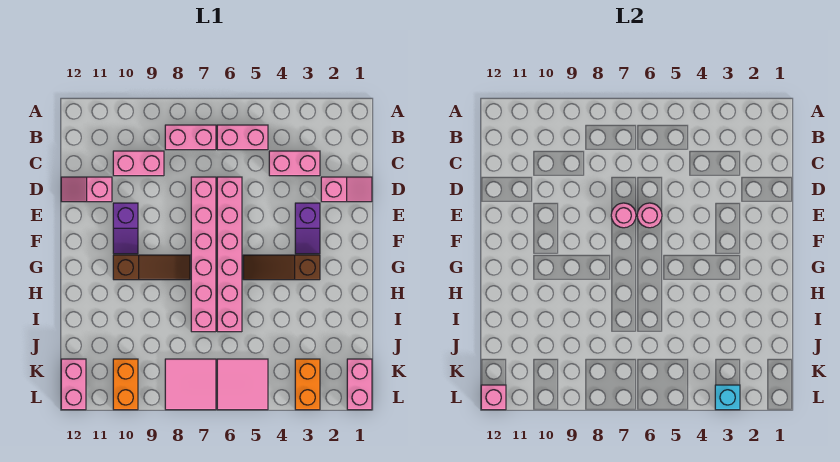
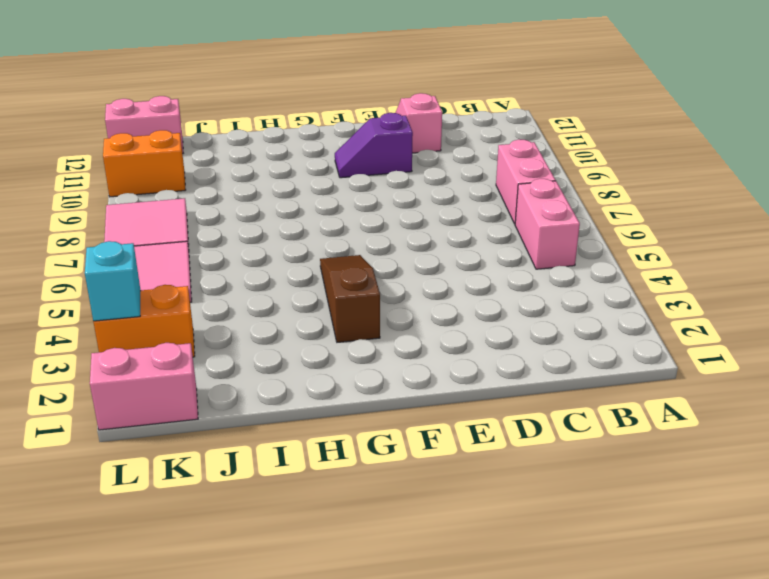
none -> pink brick C3:C4 level 1
none -> pink brick C9:C10 level 1
none -> pink slope D1:D2 level 1 top 2

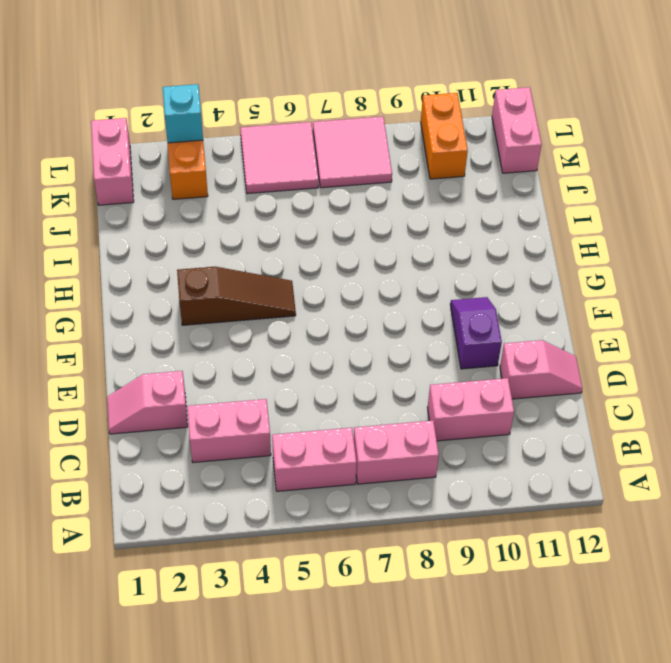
none -> pink brick D6:I6 level 1
none -> pink brick D7:I7 level 1
none -> purple slope E3:F3 level 1 top E

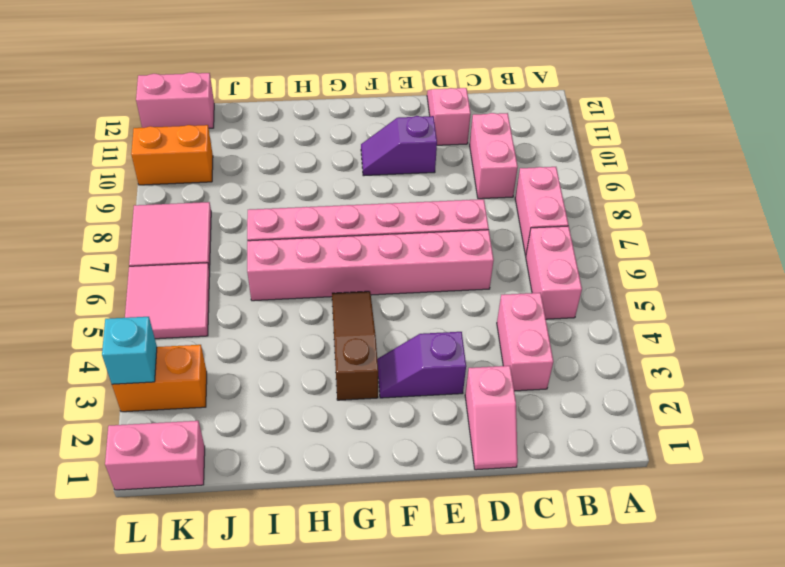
none -> brown slope G8:G10 level 1 top 10
none -> pink round brick E6 level 2
none -> pink round brick E7 level 2

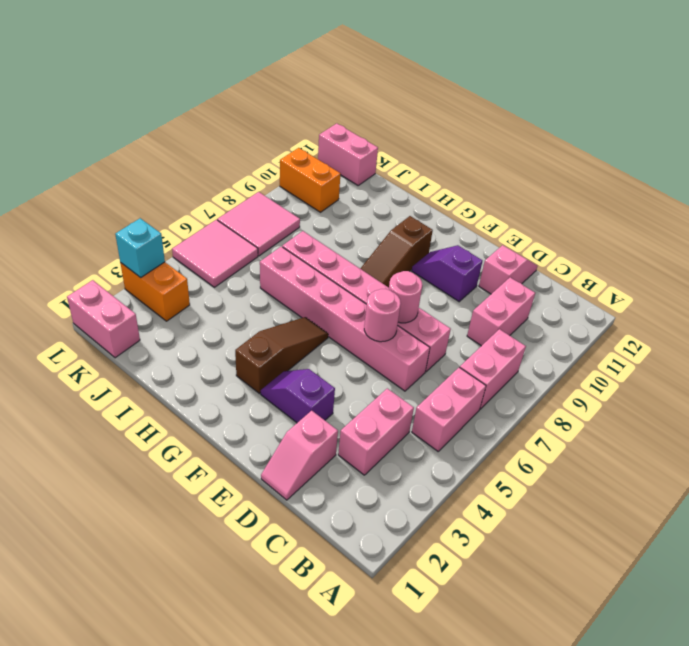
none -> pink brick L12 level 2

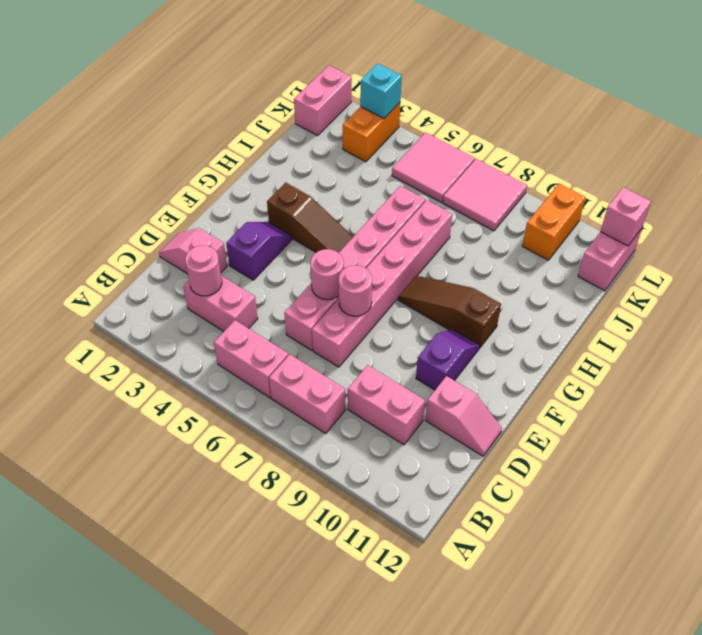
pink round brick C3 level 2 -> none

